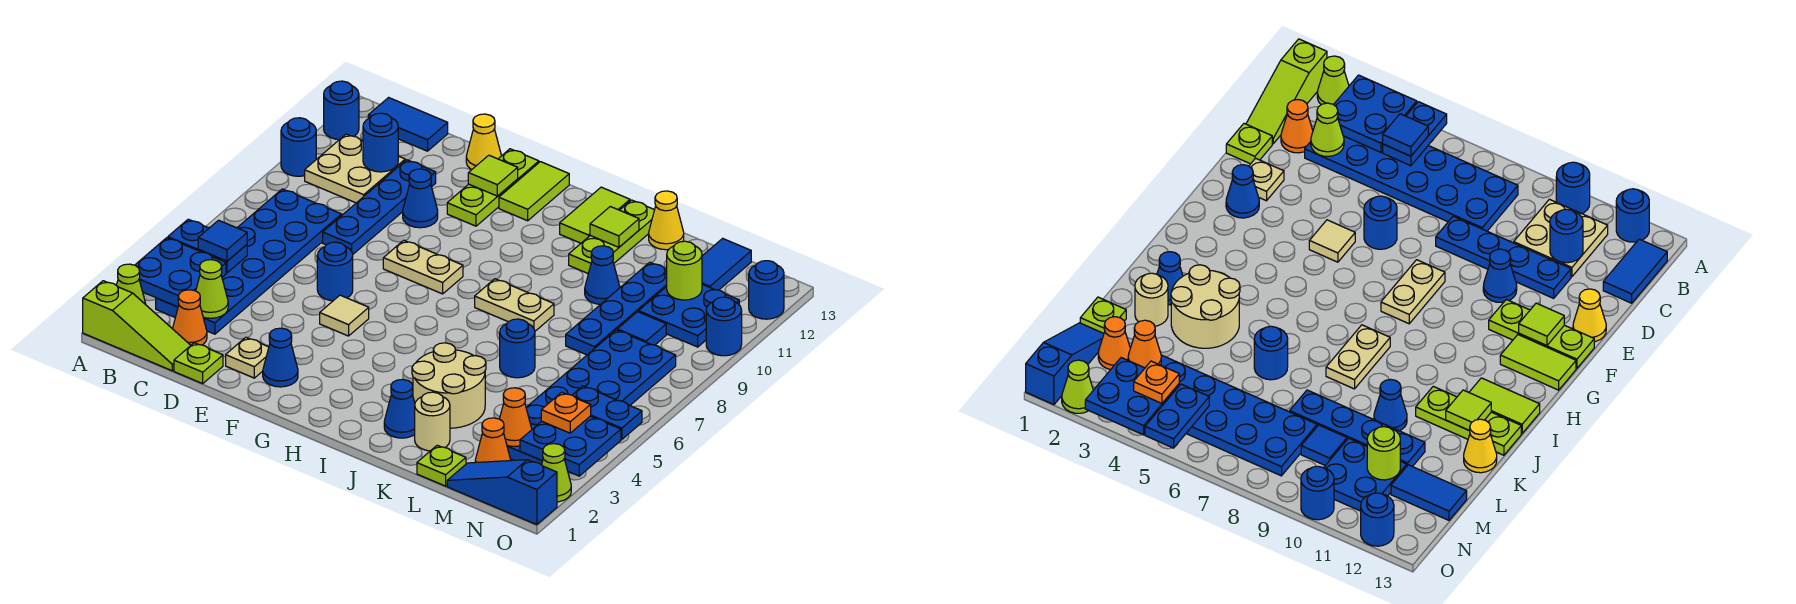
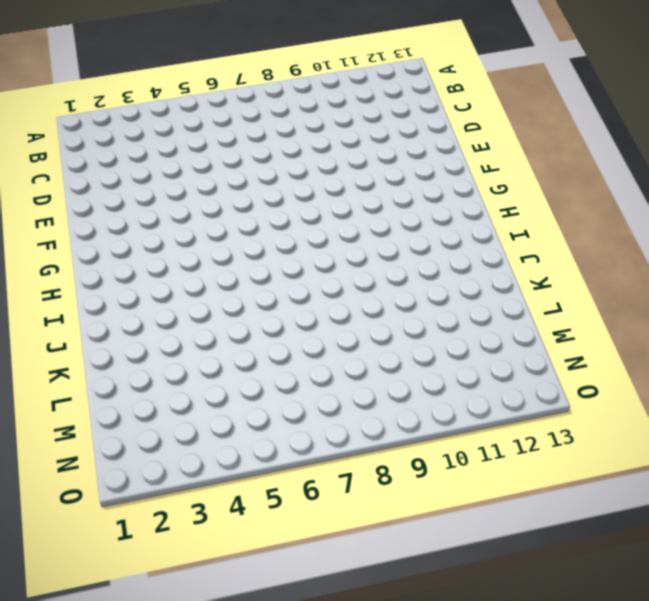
none -> lime slope A1:C1 level 1 top A
none -> lime cone A2 level 1
none -> blue round brick A10 level 1
none -> blue round brick A12 level 1

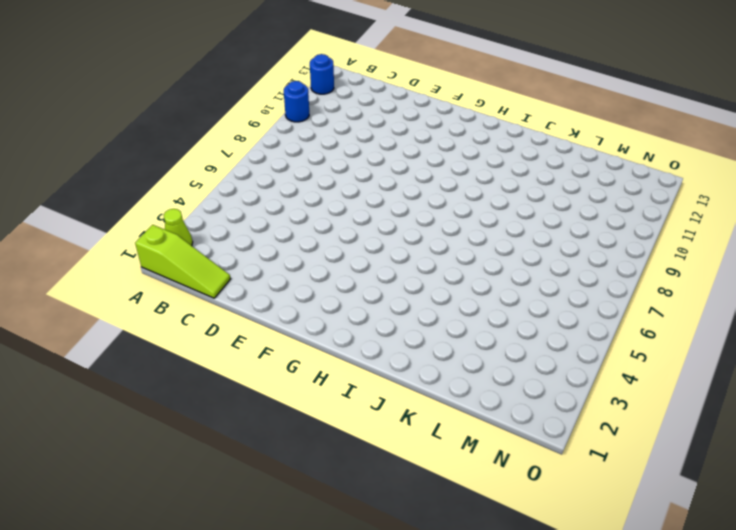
none -> blue plate B3:C8 level 1
none -> tan plate B10:C11 level 1
none -> blue tile B13:C13 level 1
none -> orange cone C2 level 1

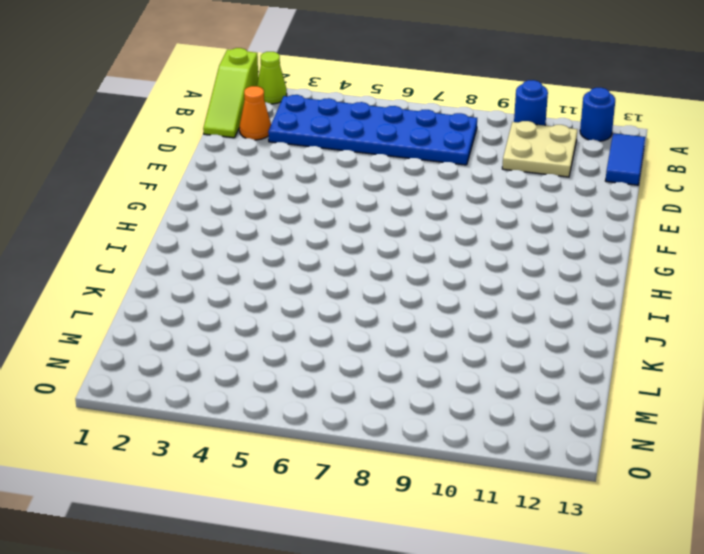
none -> lime plate D1 level 1
none -> blue plate D8:D11 level 1
none -> tan plate E2 level 1
none -> blue round brick E6 level 1

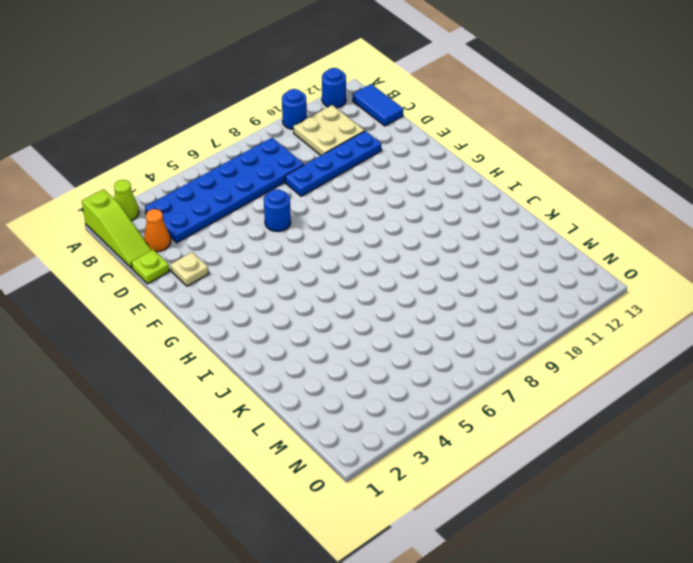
none -> blue cone E10 level 1
none -> yellow cone E13 level 1
none -> blue cone F2 level 1
none -> tan tile F5 level 1

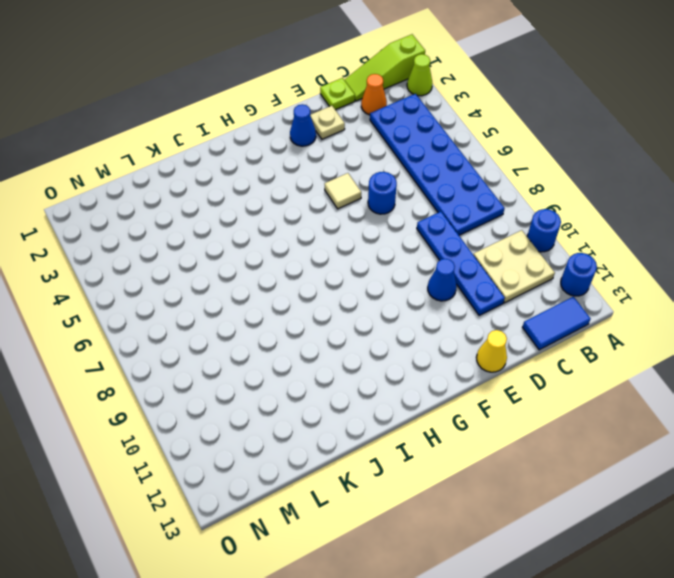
none -> tan plate F8:G8 level 1
none -> lime plate F11:F13 level 1
none -> lime tile G12:G13 level 1
none -> tan plate I8:J8 level 1

